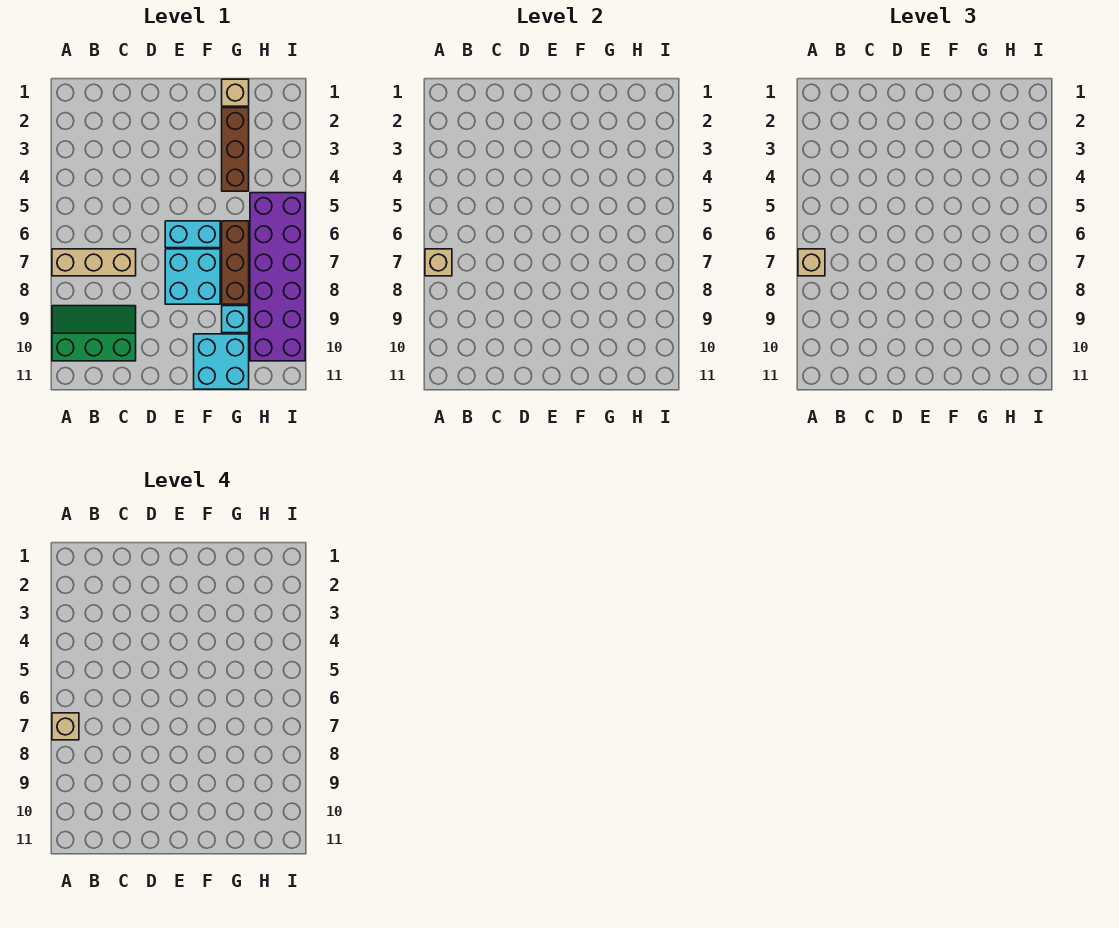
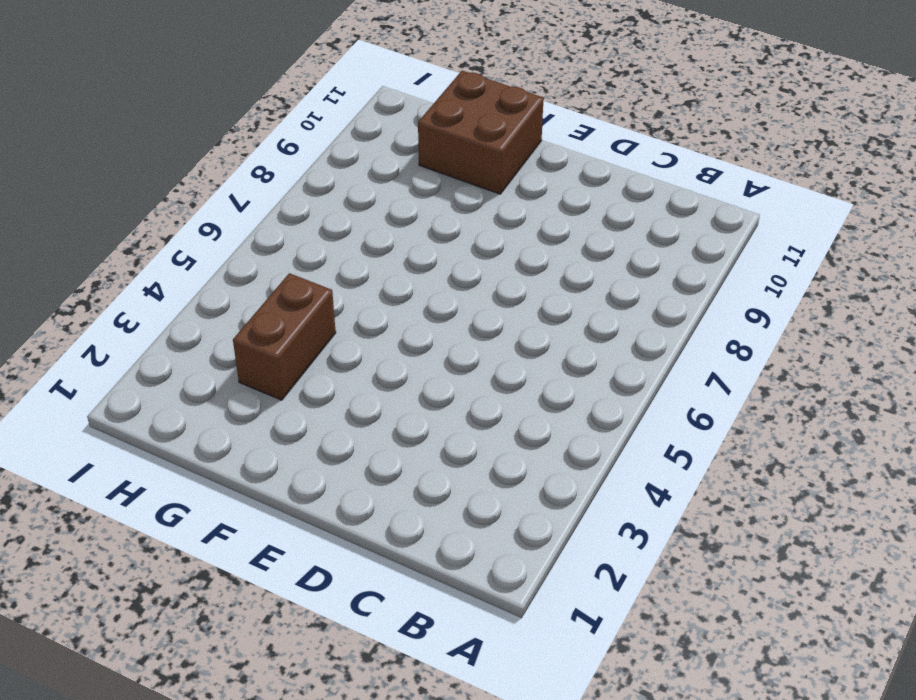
brown brick F10:G11 level 1 -> cyan brick F10:G11 level 1
brown brick G3:G4 level 1 -> brown brick G2:G4 level 1
none -> tan brick A7:C7 level 1
none -> green slope A9:C10 level 1 top 10
none -> cyan brick E6:F6 level 1

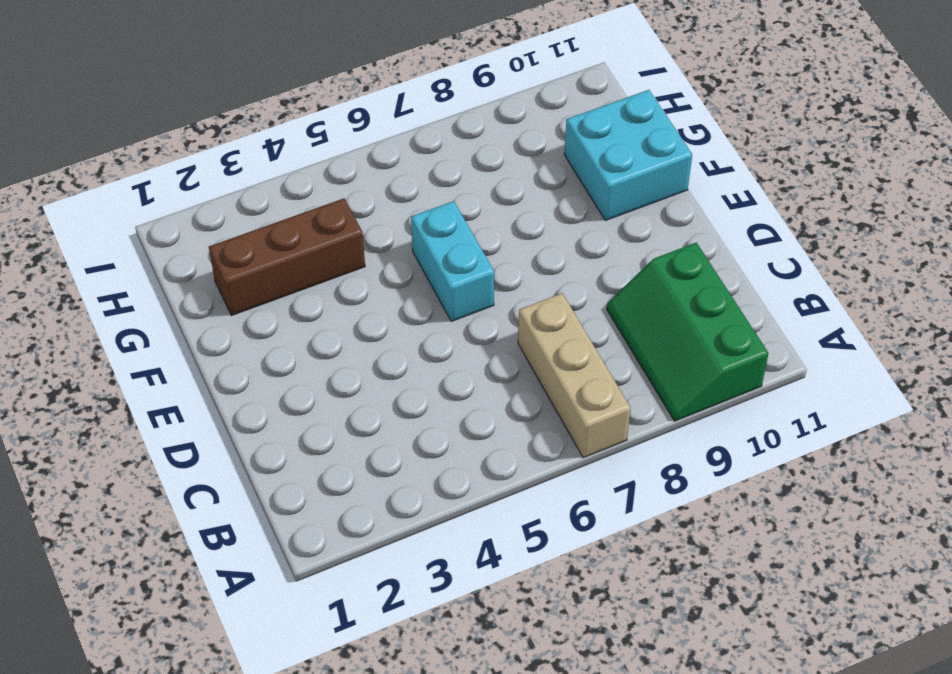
none -> cyan brick E7:F8 level 1
none -> tan brick G1 level 1
none -> brown brick G6:G8 level 1

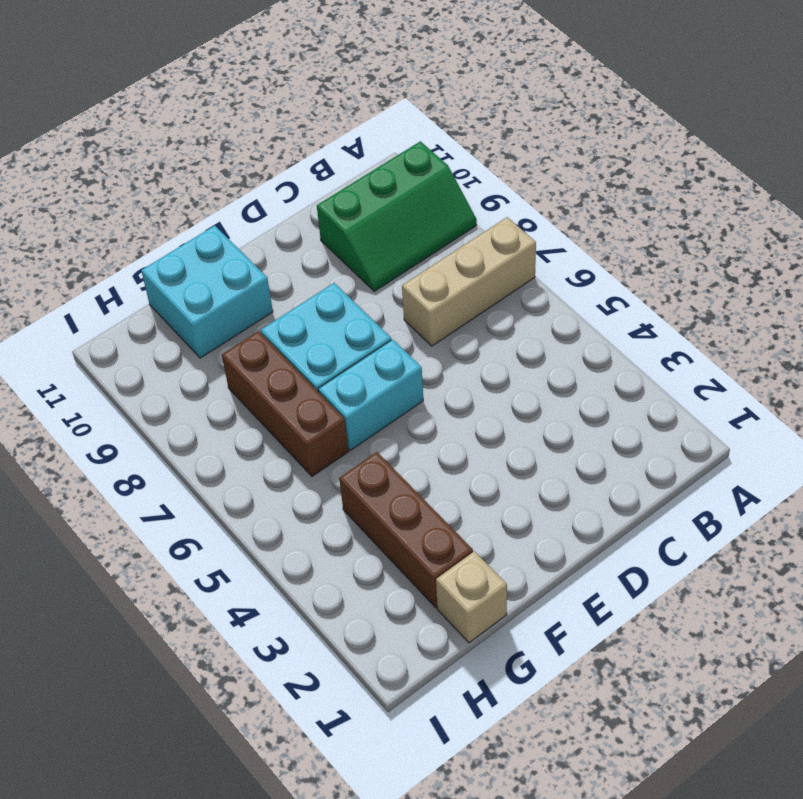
none -> cyan brick G9 level 1
none -> purple brick H5:I10 level 1
none -> tan brick A7 level 2

